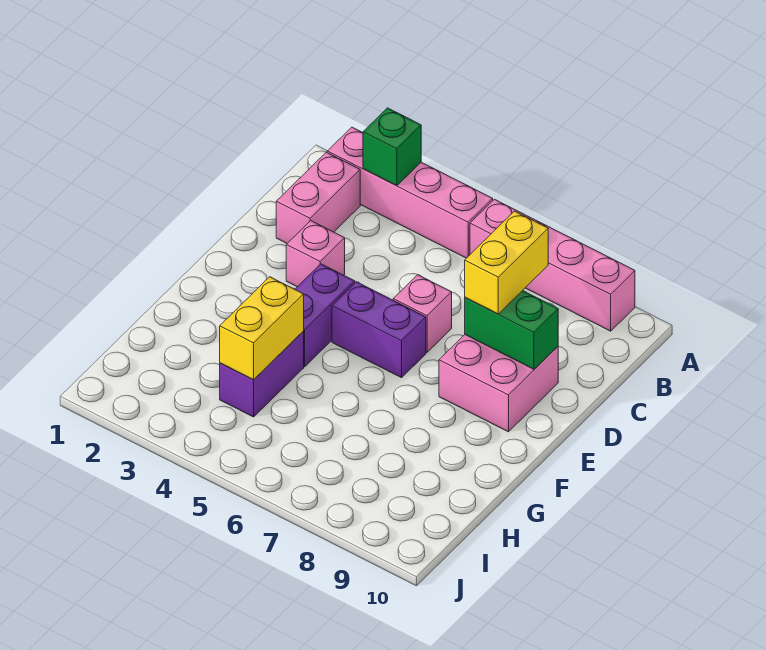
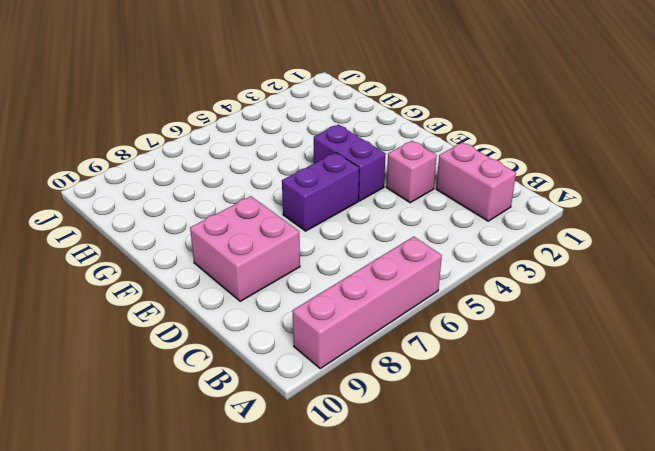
none -> pink brick A2:A5 level 1
none -> pink brick D6 level 1
none -> purple brick G4:H4 level 1

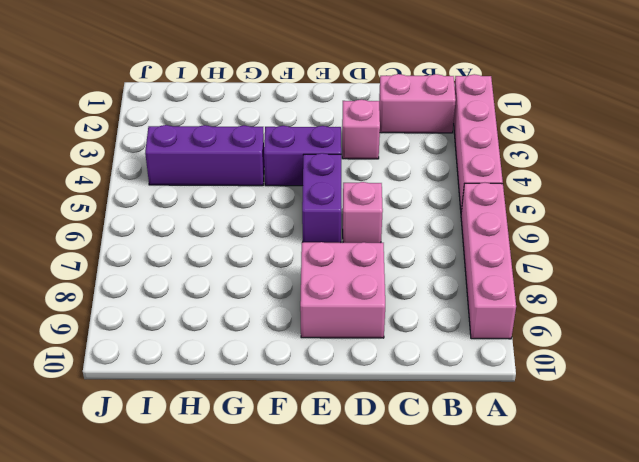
purple brick G4:I4 level 1 -> purple brick G4:H4 level 1
none -> green brick A3 level 2
none -> green brick D8:D9 level 2
none -> yellow brick G4:H4 level 2

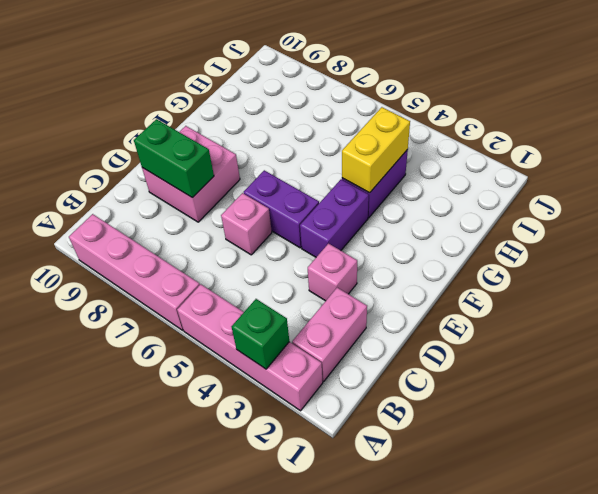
none -> yellow brick C8:D8 level 3

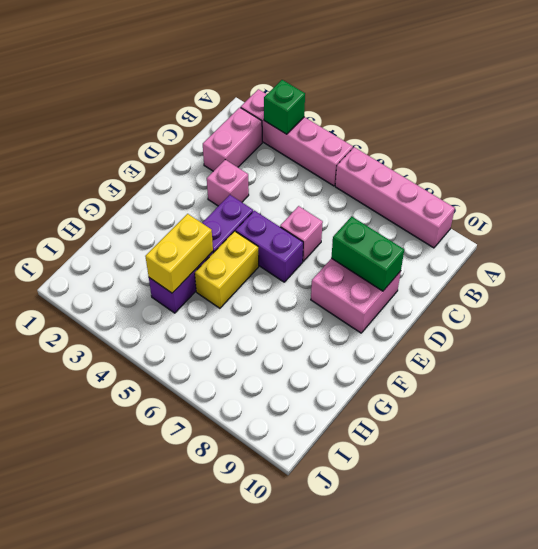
yellow brick F5:G5 level 1 -> yellow brick C8:D8 level 3

